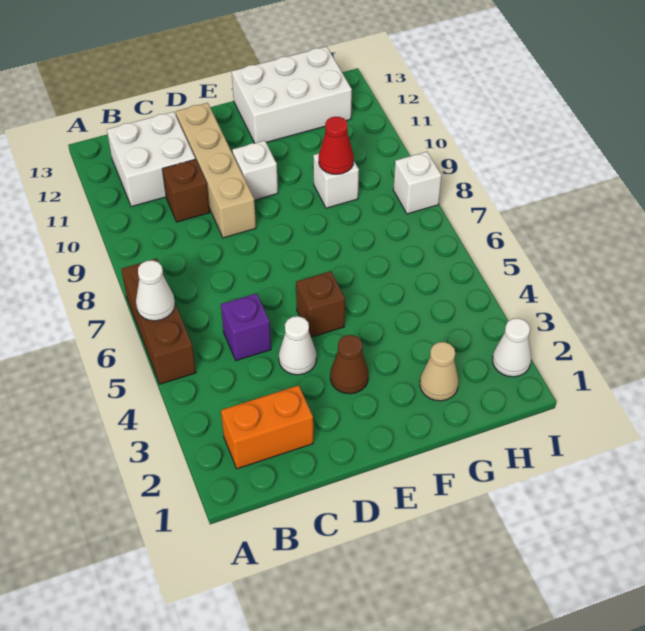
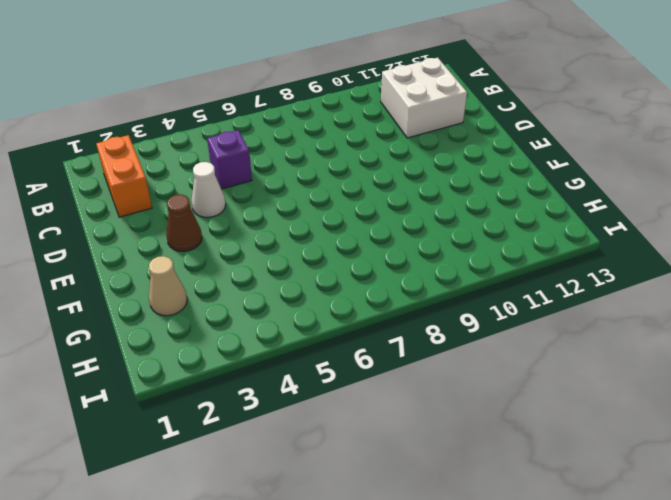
none -> brown brick A5:A7 level 1
none -> brown brick C10 level 1
none -> tan brick D9:D12 level 1

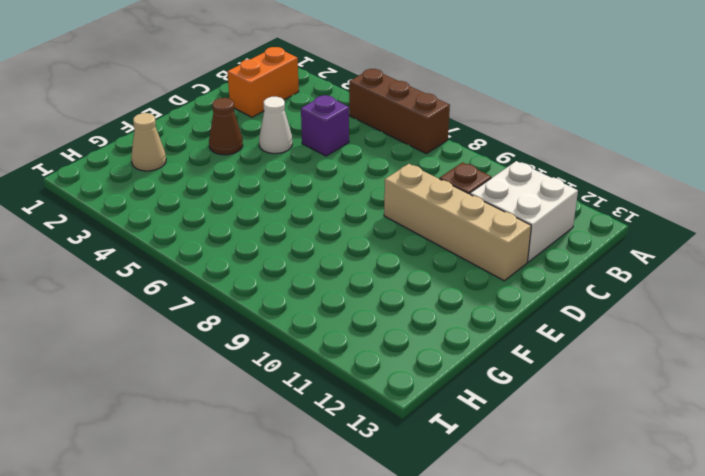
none -> brown brick E5 level 1
none -> white brick E10 level 1
none -> white brick F12:H13 level 1

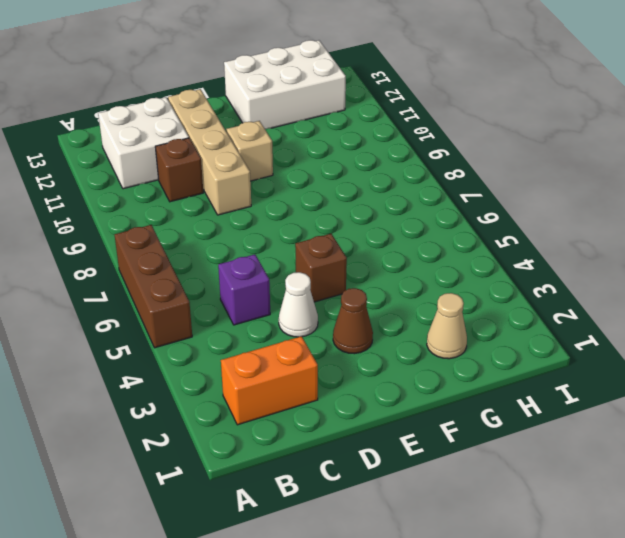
tan brick E10 level 1 -> white brick E10 level 1
none -> white brick G9 level 1
none -> white cone I2 level 1
none -> white brick I8 level 1

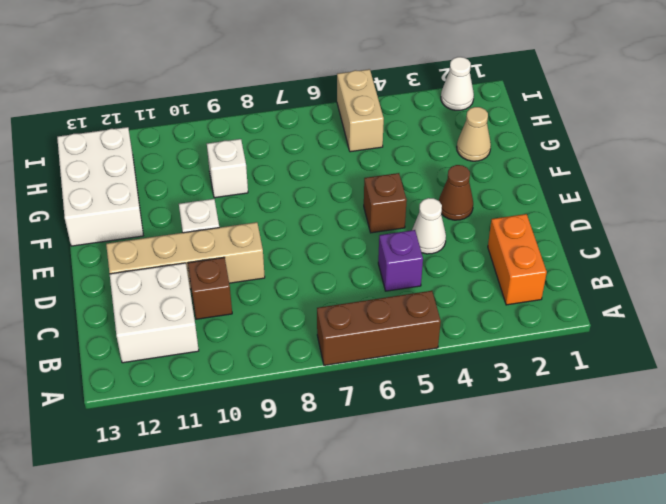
tan brick H5:I5 level 1 -> none
none -> white brick I8 level 1
none -> white cone A6 level 2
none -> red cone G9 level 2

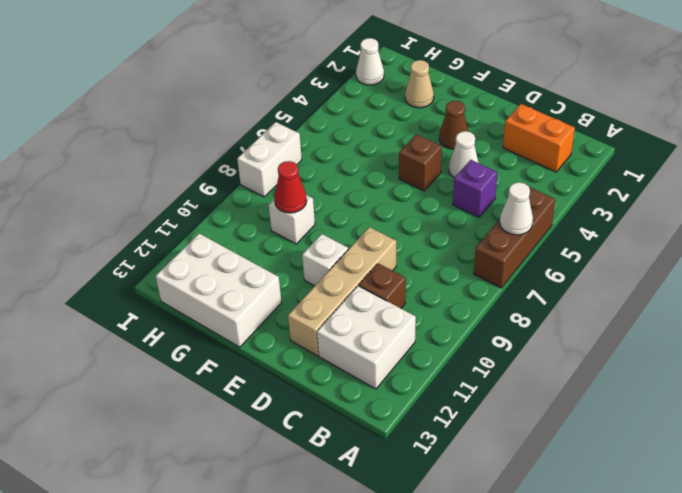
white brick I7:I8 level 1 -> white brick I8 level 1

